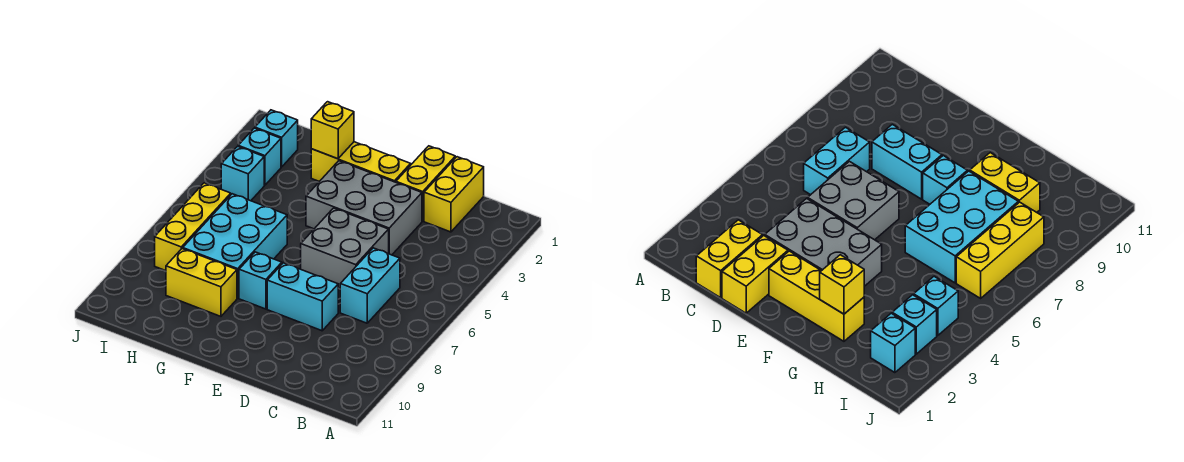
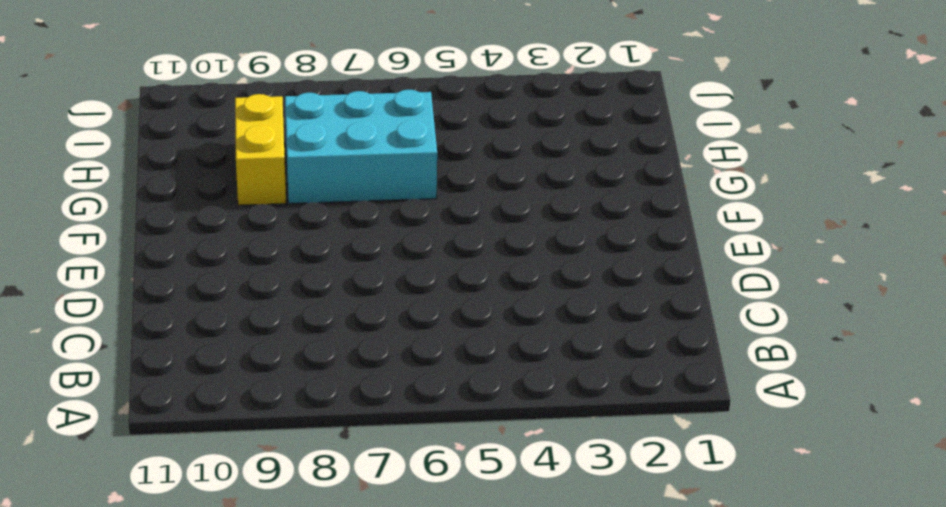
none -> yellow brick C1:C2 level 1
none -> cyan brick C6:C7 level 1
none -> yellow brick D1:D2 level 1

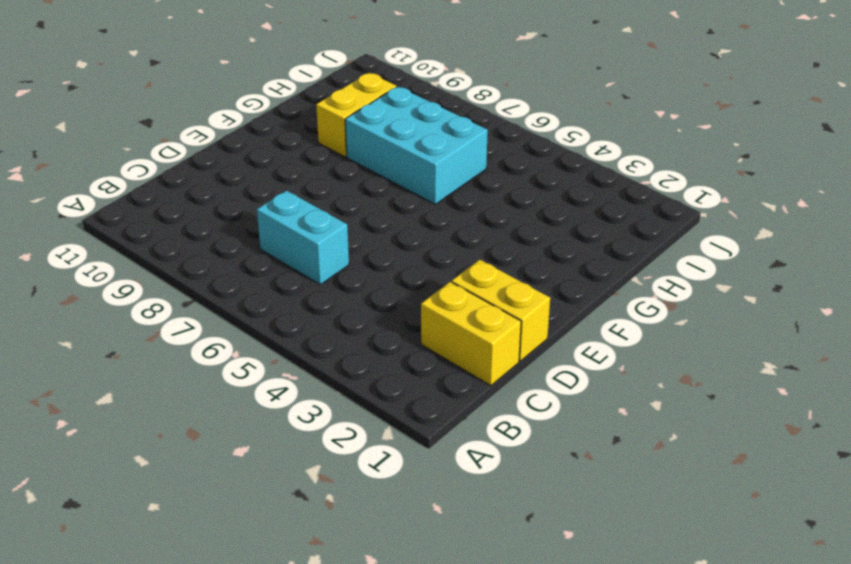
none -> grey brick D3:F4 level 1
none -> grey brick D5:E6 level 1
none -> cyan brick D8:E8 level 1

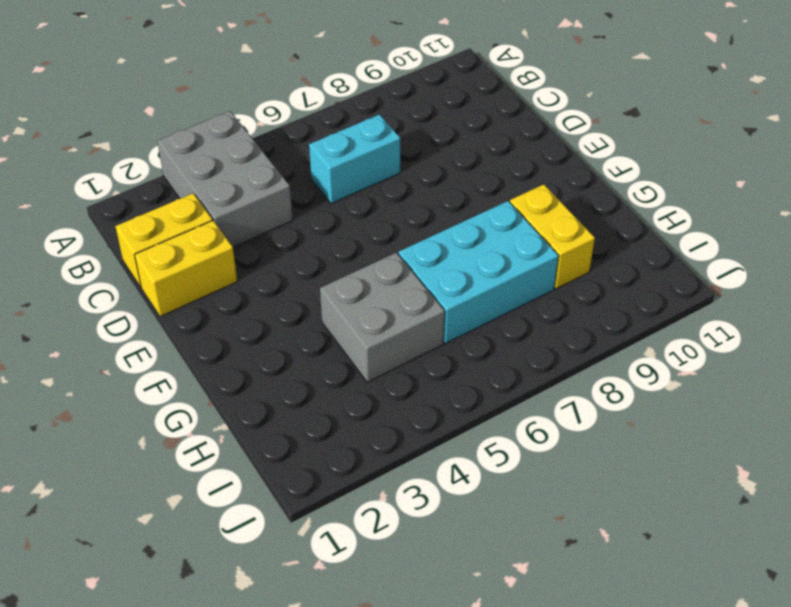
grey brick A3:C4 level 1 -> grey brick D3:F4 level 1
grey brick G4:H5 level 1 -> grey brick D5:E6 level 1
none -> cyan brick D8:E8 level 1
none -> yellow brick E2:G2 level 1
none -> cyan brick F8 level 1

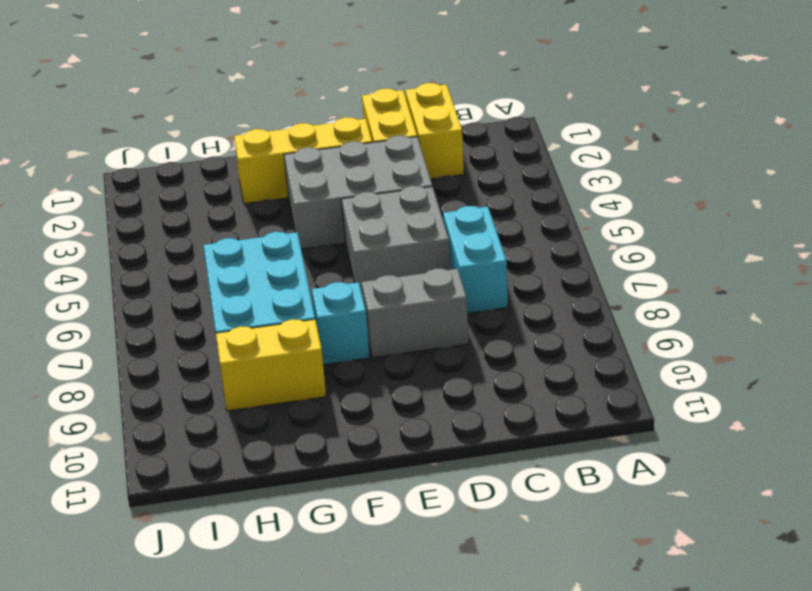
grey brick D8:E8 level 1 -> cyan brick D8:E8 level 1
none -> cyan brick I2 level 1
none -> cyan brick I3 level 1
none -> cyan brick I4 level 1

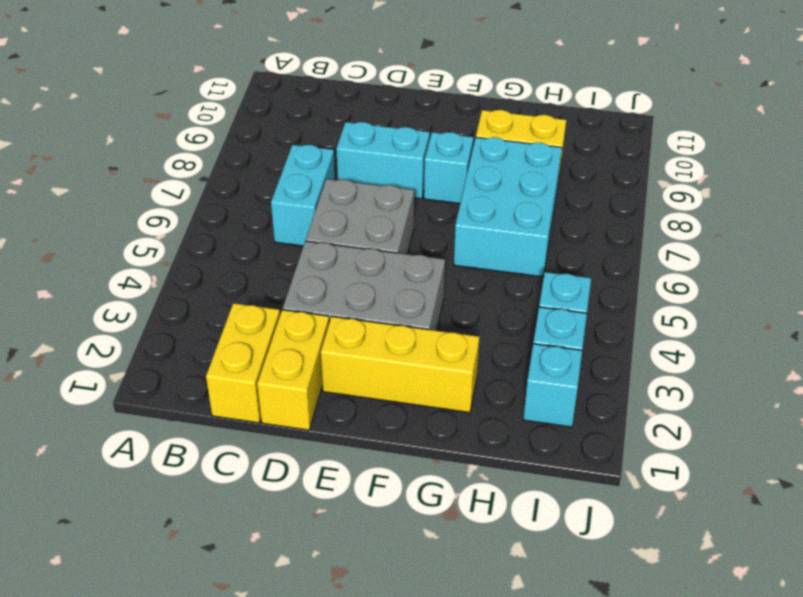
none -> yellow brick I6:I8 level 1
none -> yellow brick G2 level 2

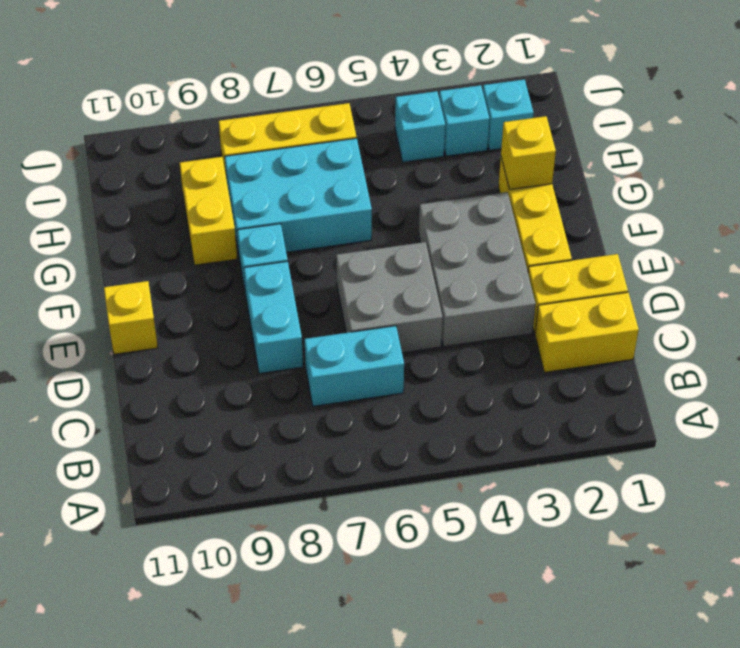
yellow brick E11 level 1 -> none

